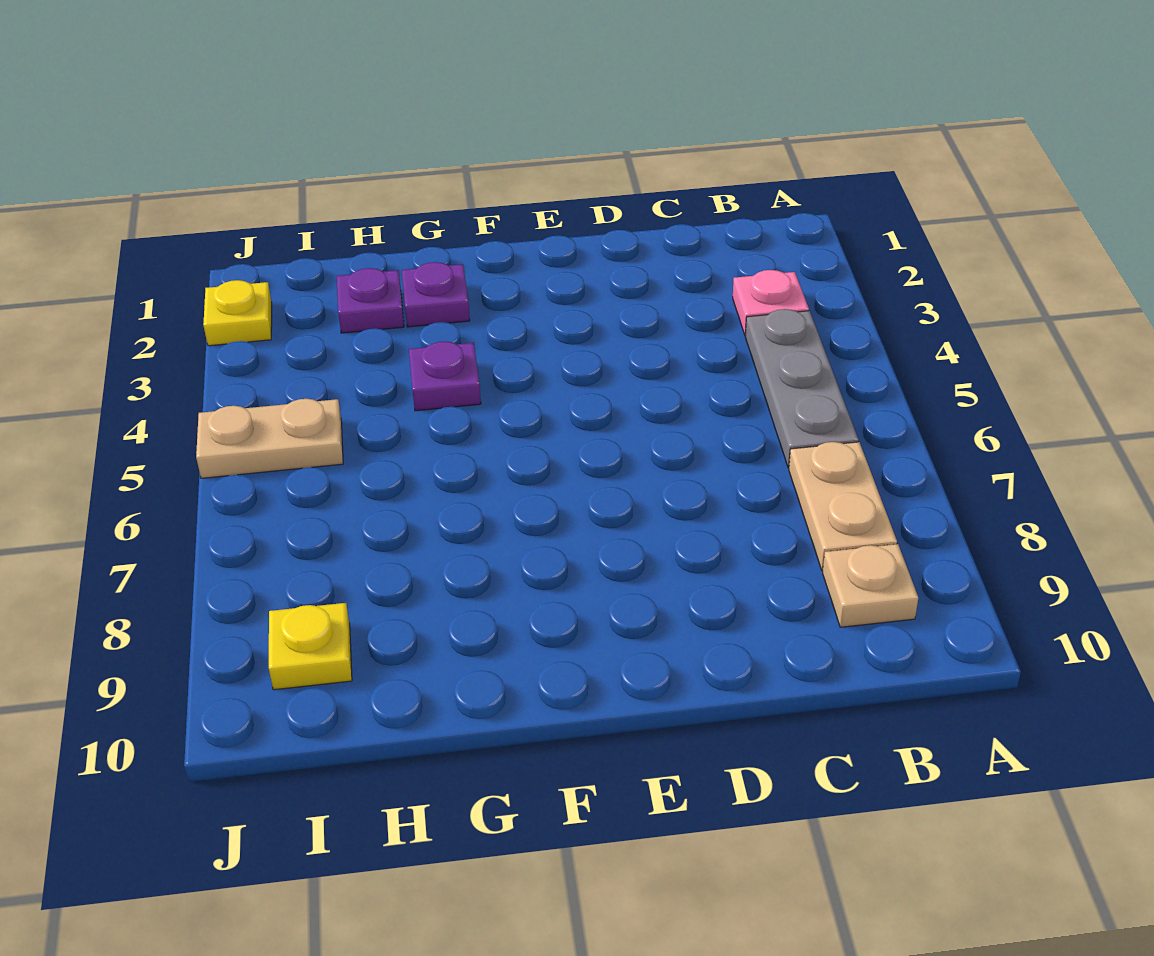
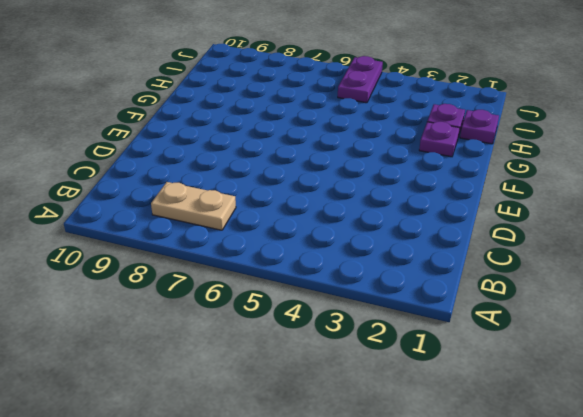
purple plate H1 level 1 -> purple plate G4 level 1
purple plate I5:J5 level 1 -> tan plate I5:J5 level 1
none -> pink plate B3 level 1
none -> grey plate B4:B6 level 1

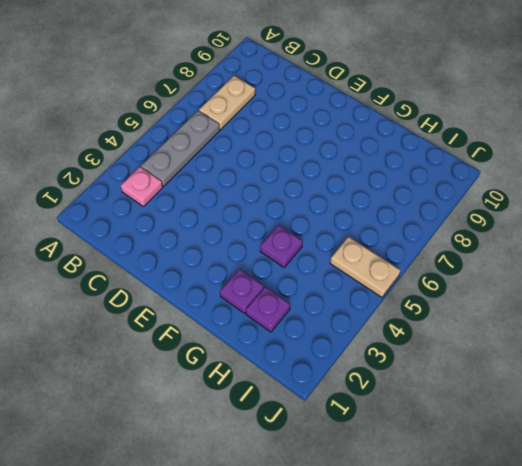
none -> tan plate B9 level 1
none -> yellow plate I9 level 1

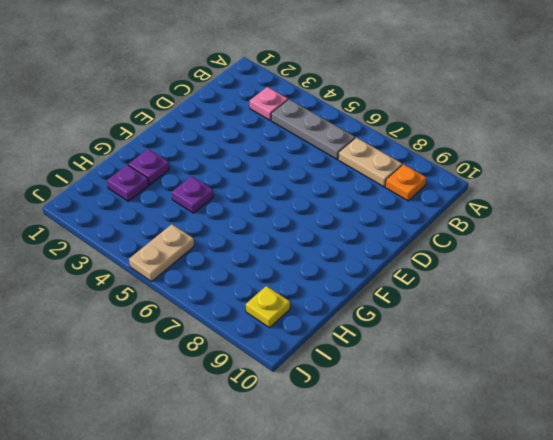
orange plate B9 level 1 -> tan plate B9 level 1
none -> yellow plate J2 level 1

